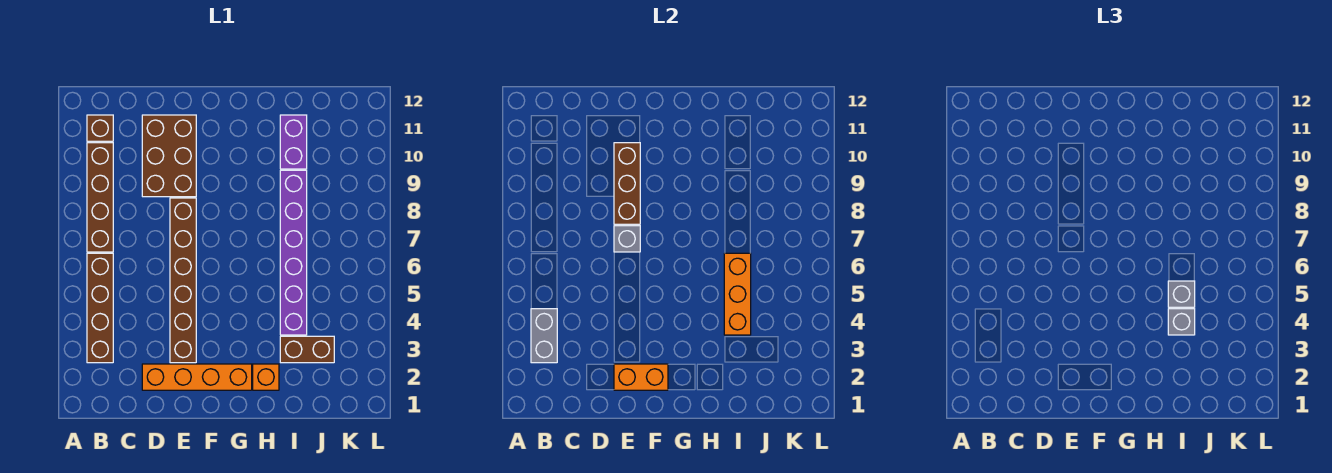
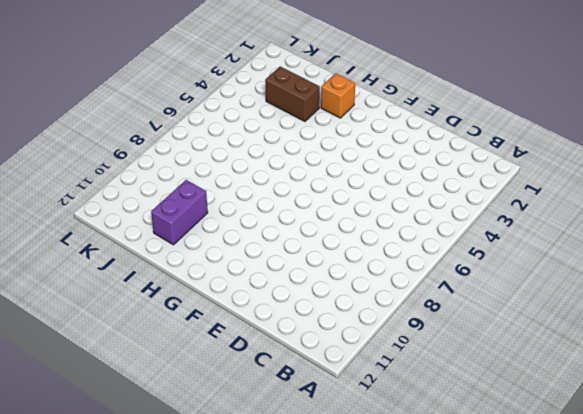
none -> brown brick B3:B6 level 1
none -> brown brick B7:B10 level 1
none -> brown brick B11 level 1

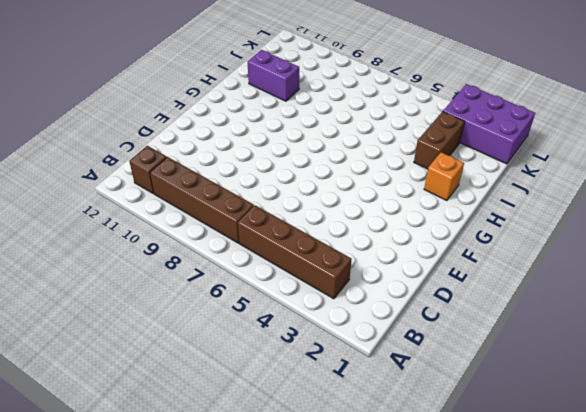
purple brick K1:L3 level 1 -> none
none -> orange brick D2:G2 level 1
none -> brown brick D9:E11 level 1
none -> brown brick E3:E8 level 1

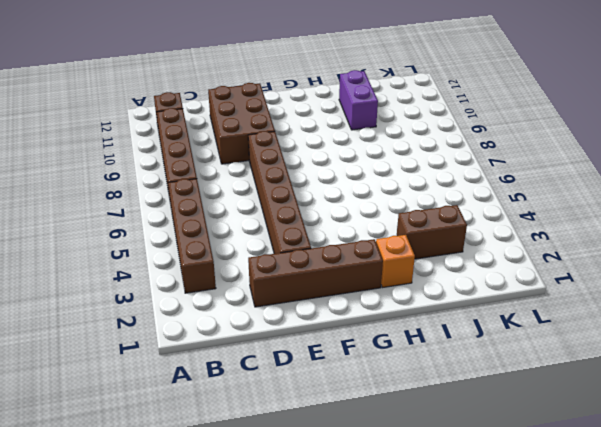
brown brick D2:G2 level 1 -> orange brick D2:G2 level 1
none -> purple brick I4:I9 level 1
none -> grey brick B3:B4 level 2
none -> orange brick E2:F2 level 2

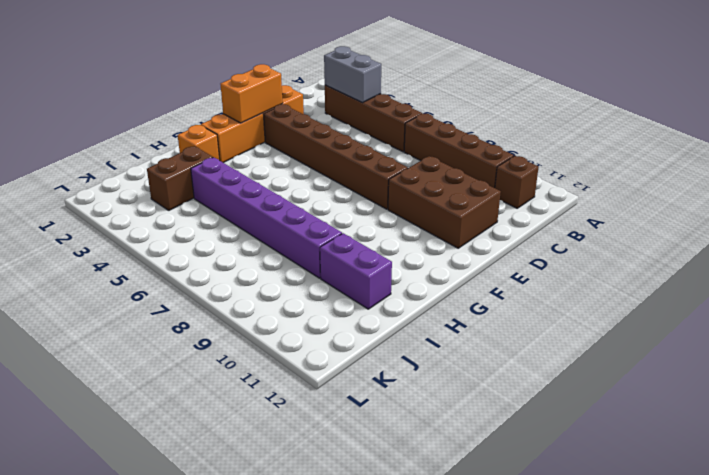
none -> grey brick E7 level 2
none -> brown brick E8:E10 level 2
none -> orange brick I4:I6 level 2

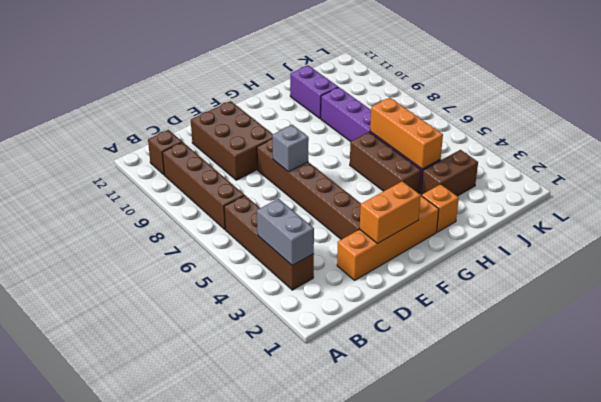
brown brick H4:H6 level 1 -> brown brick E8:E10 level 2
none -> grey brick I4 level 3
none -> grey brick I5 level 3

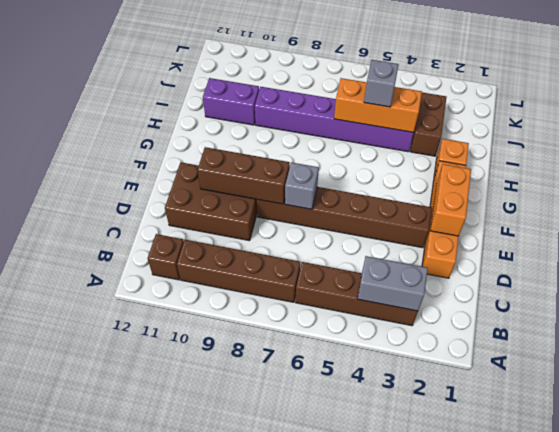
none -> grey brick I4 level 3

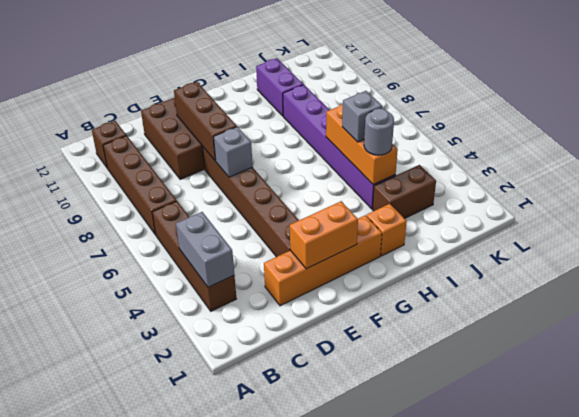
grey round brick I4 level 3 -> grey brick I4 level 3

